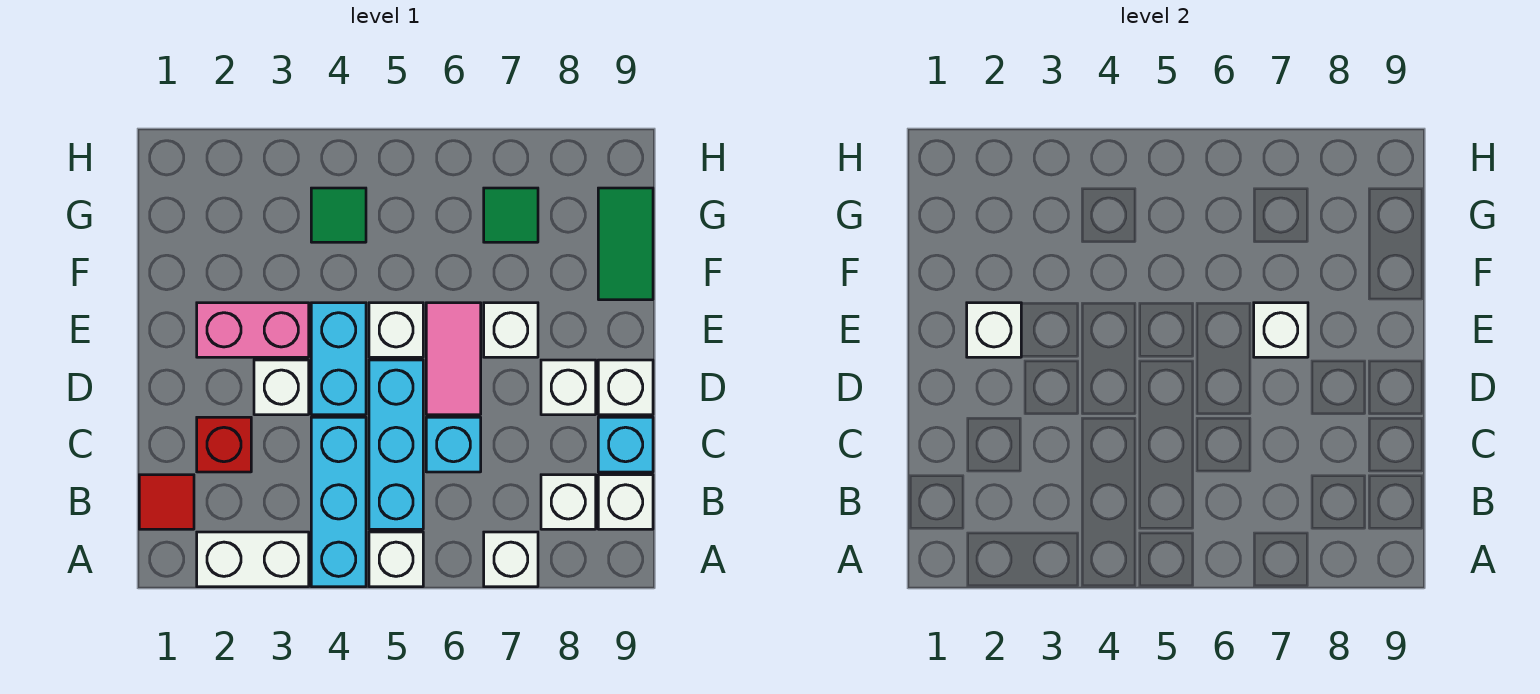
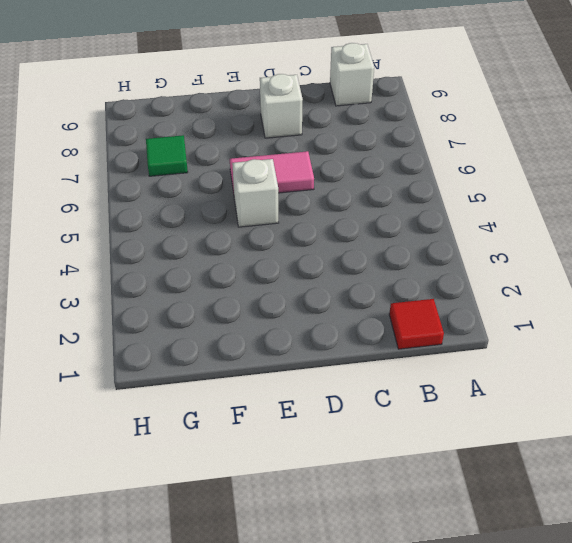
none -> white brick A2:A3 level 1
none -> cyan brick A4:C4 level 1
none -> white brick A5 level 1

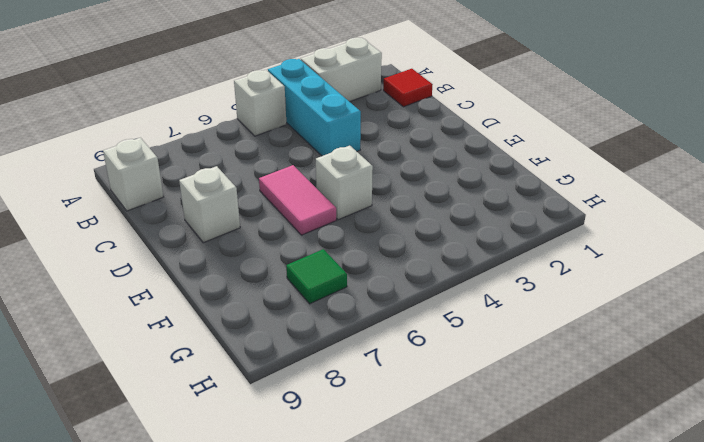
none -> white brick A7 level 1
none -> cyan brick B5:D5 level 1
none -> white brick B8 level 1

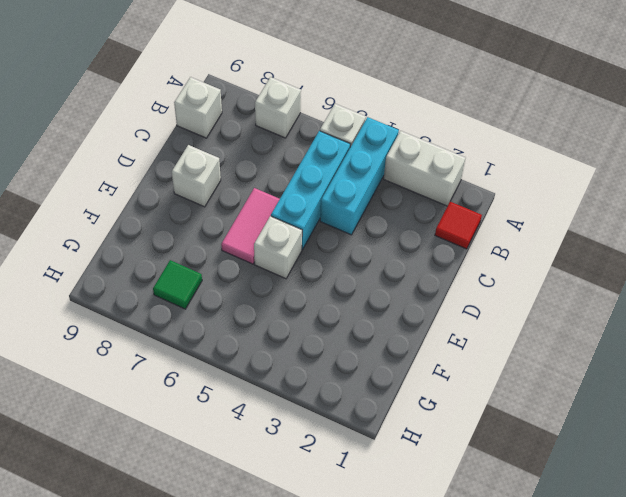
none -> white brick B8 level 1
none -> red brick C2 level 1
none -> cyan brick C6 level 1

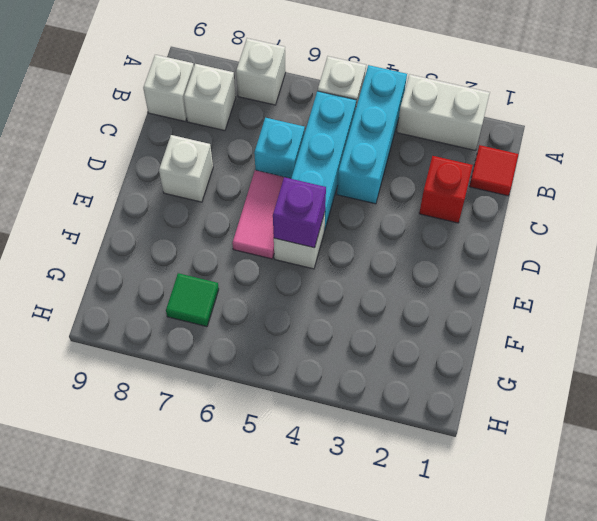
purple brick E5 level 2 -> none
none -> cyan brick C9 level 1
none -> white brick D3 level 1
none -> cyan brick D4:E4 level 1

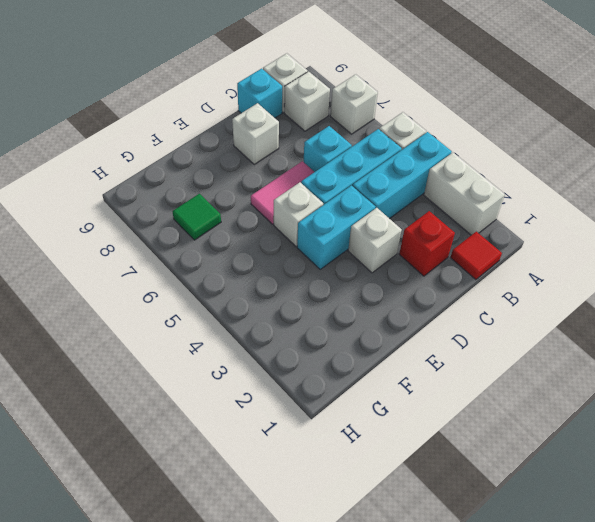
none -> white brick D9 level 1
none -> pink brick E2:E3 level 1
none -> white brick E7 level 1

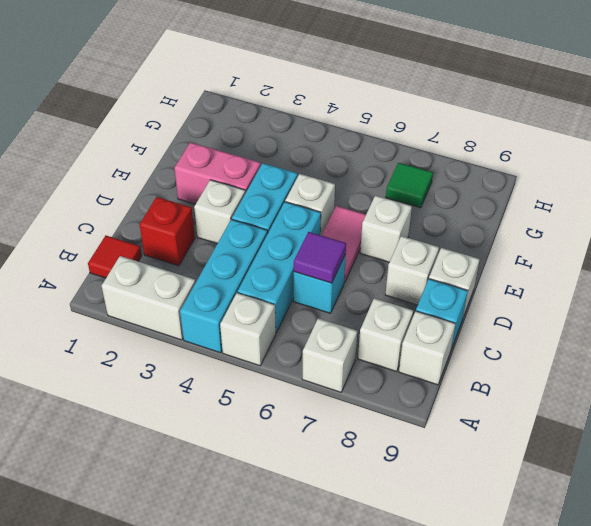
purple tile C6 level 2 -> none
none -> green tile F9:G9 level 1
none -> green tile G4 level 1
none -> white brick E2 level 2

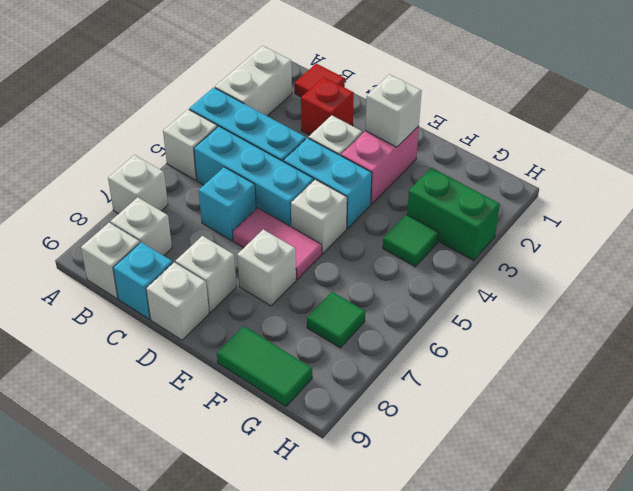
green brick G3:H3 level 1 -> none
none -> white brick E7 level 2

